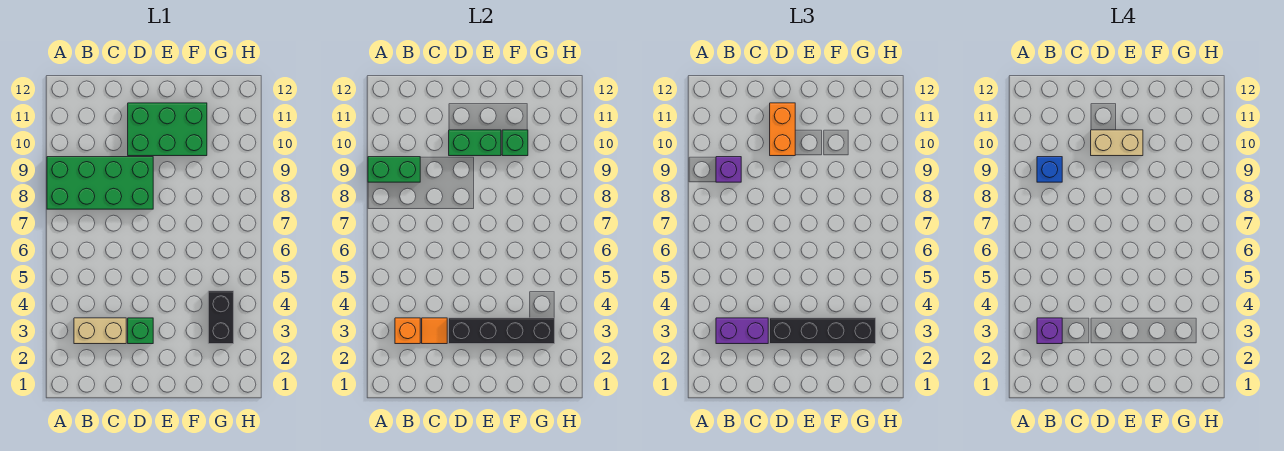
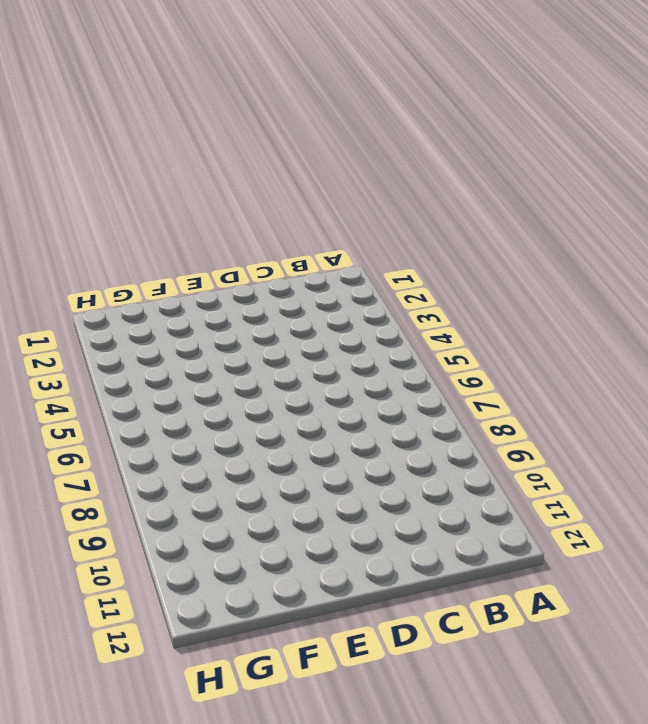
none -> green brick A8:D9 level 1
none -> tan brick B3:C3 level 1
none -> green brick D3 level 1

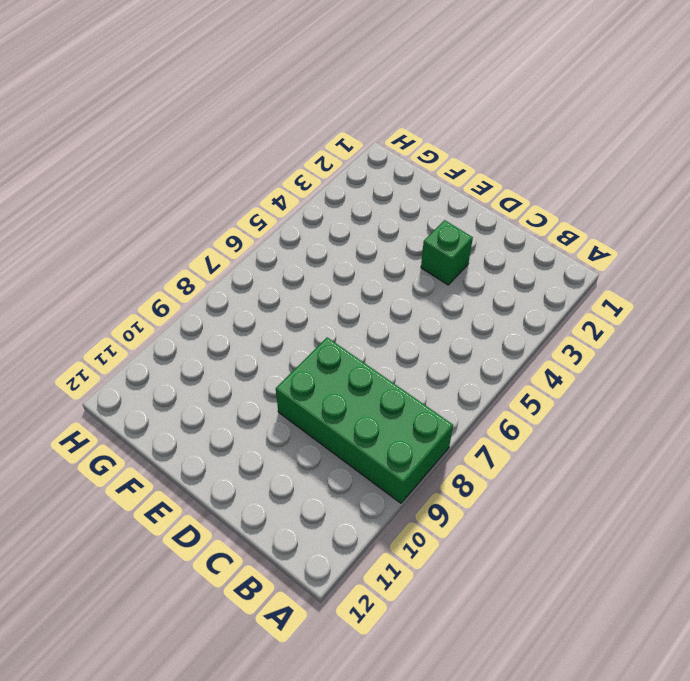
none -> tan brick B3:C3 level 1
none -> green brick D10:F11 level 1
none -> black brick G3:G4 level 1

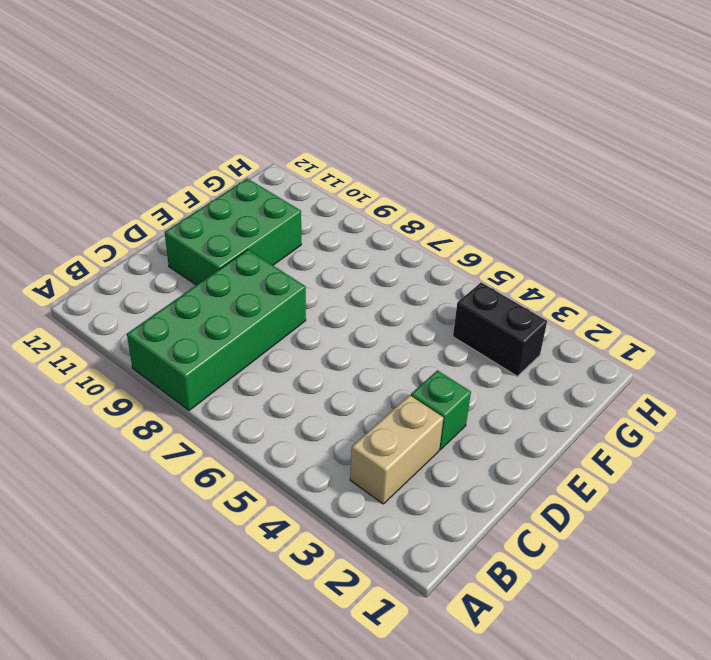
none -> green brick A9:B9 level 2
none -> orange brick B3 level 2
none -> orange tile C3 level 2

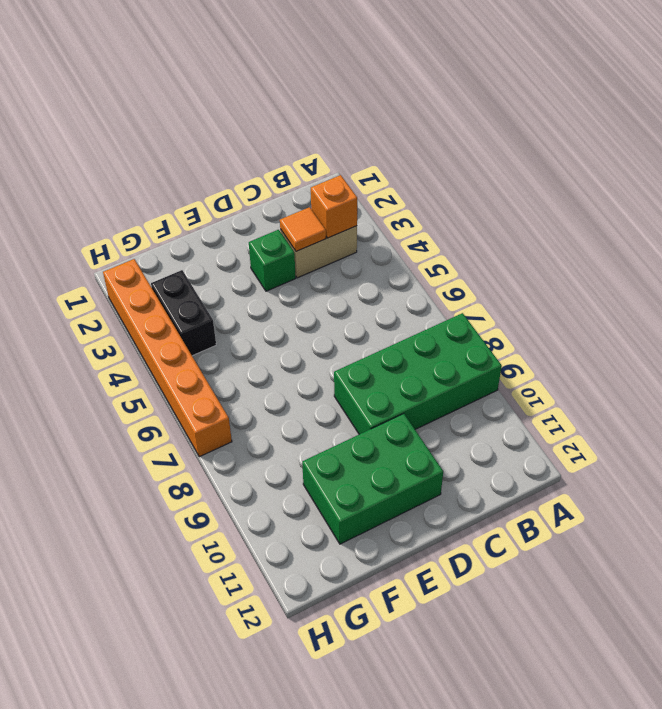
orange brick H2:H7 level 1 -> none
none -> green brick A9:B9 level 2
none -> black brick D3:G3 level 2
none -> green brick D10:E10 level 2

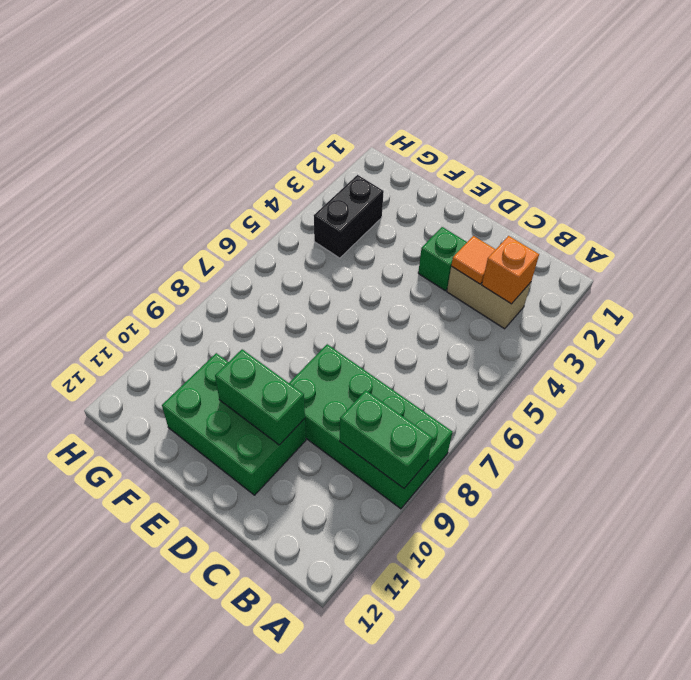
none -> black brick D3:G3 level 2
none -> green brick F10 level 2
none -> purple brick B3:C3 level 3

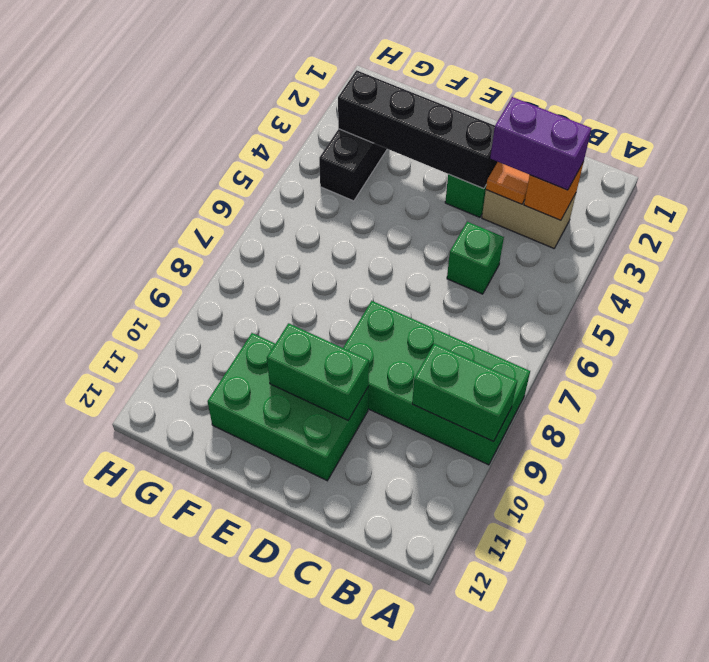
green brick C5 level 1 -> green brick F10 level 2
none -> purple brick B9 level 3
none -> black brick D3:G3 level 3
none -> orange brick D10:D11 level 3

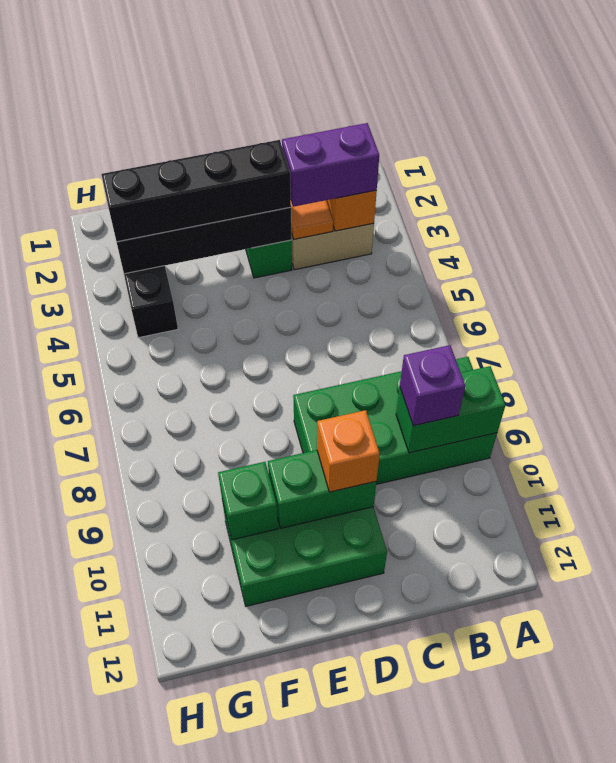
orange brick D10 level 3 -> orange brick D10:D11 level 3
none -> purple brick B3 level 4
none -> blue brick B9 level 4
none -> tan brick D10:E10 level 4

